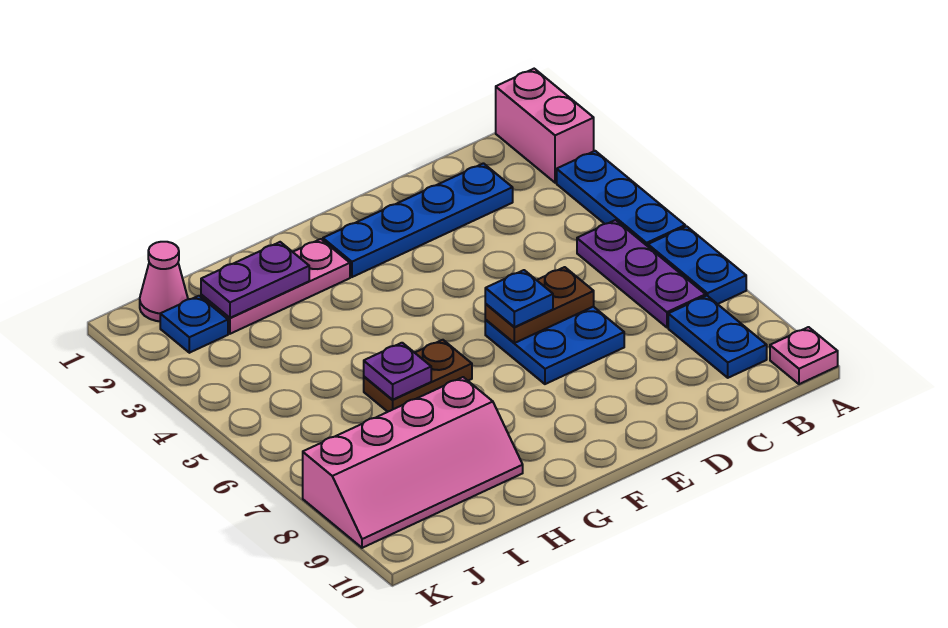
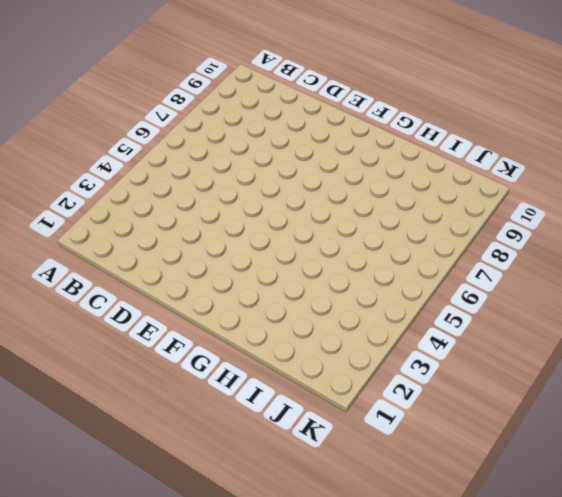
none -> pink brick A1:A2 level 1
none -> blue plate A3:A5 level 1
none -> blue plate A6:A7 level 1

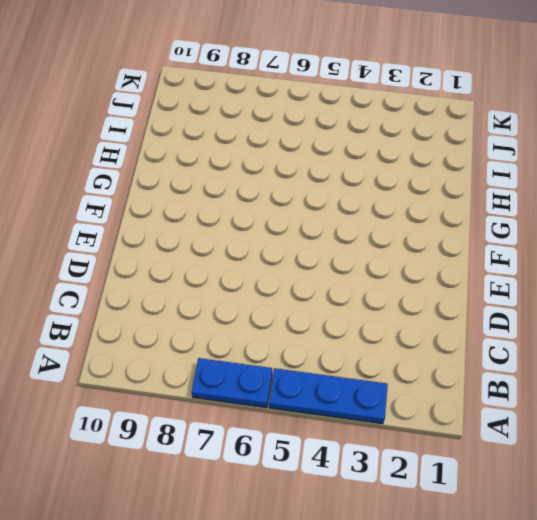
none -> pink brick A1:A2 level 1
none -> pink plate A10 level 1
none -> purple plate B5:B7 level 1

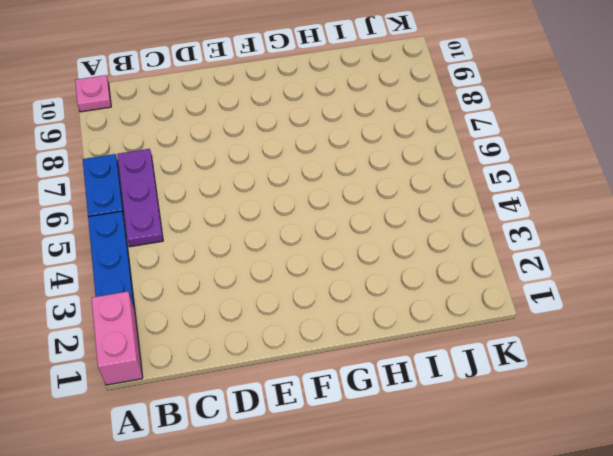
none -> blue plate B8:B9 level 1
none -> blue plate C2:F2 level 1
none -> blue plate D6:E7 level 1

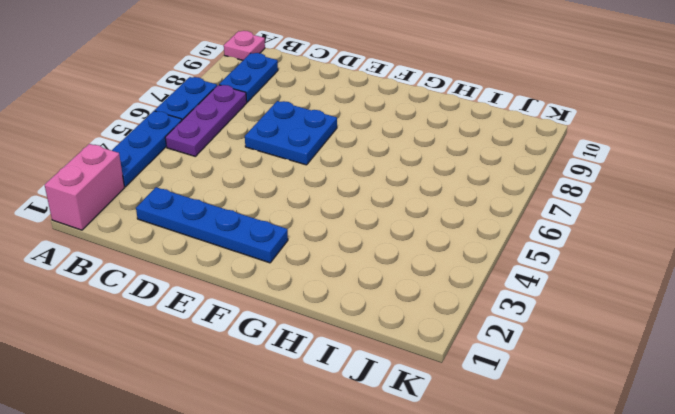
none -> pink plate G2:I2 level 1
none -> brown plate G6:H6 level 1
none -> pink slope H8:K9 level 1 top 8

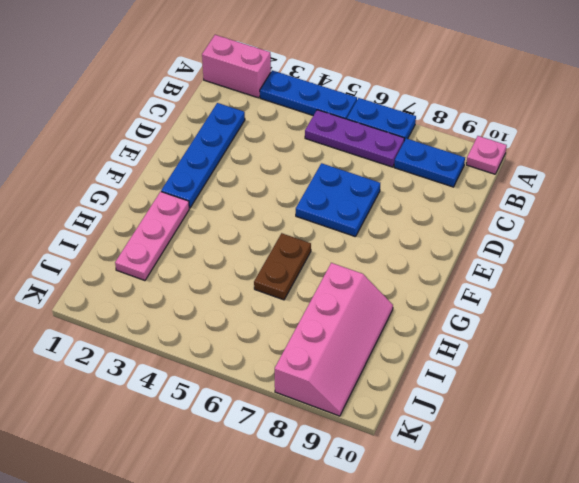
none -> pink cone J1 level 1
none -> blue plate J2 level 1
none -> brown plate D6:E6 level 2

